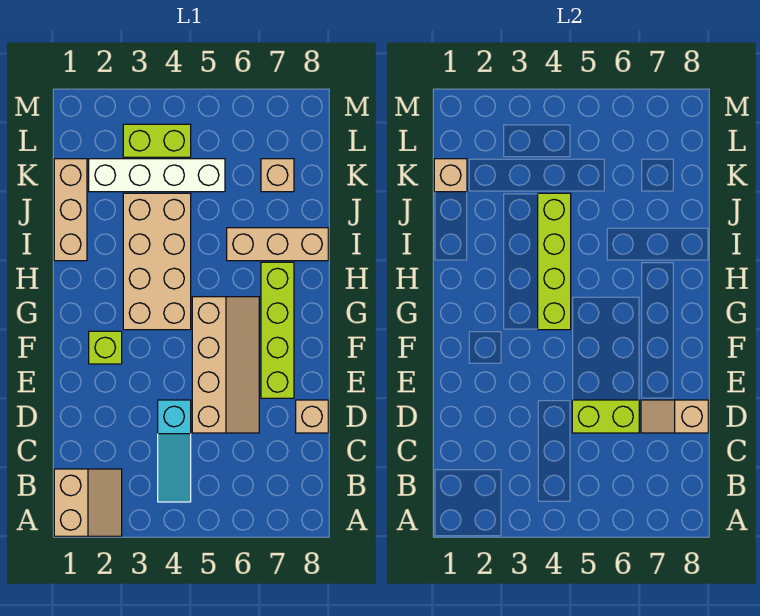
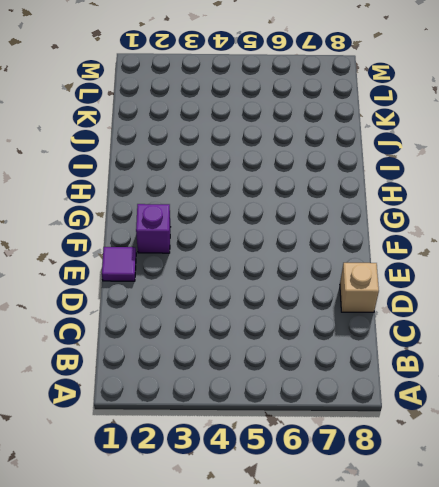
purple tile E1 level 1 -> none
purple brick F2 level 1 -> lime brick F2 level 1
none -> tan slope A1:B2 level 1 top 1
none -> cyan slope B4:D4 level 1 top D
none -> tan slope D5:G6 level 1 top 5

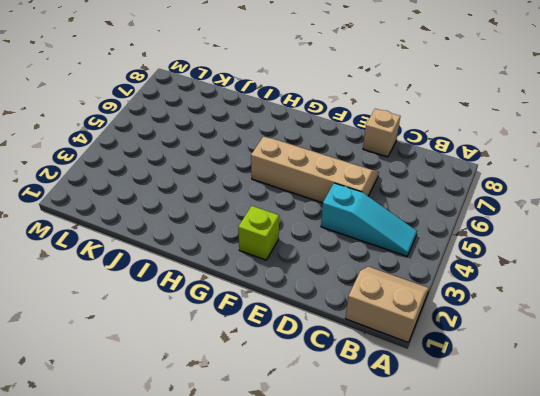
none -> lime brick E7:H7 level 1
none -> tan brick G3:J4 level 1
none -> tan brick I1:K1 level 1

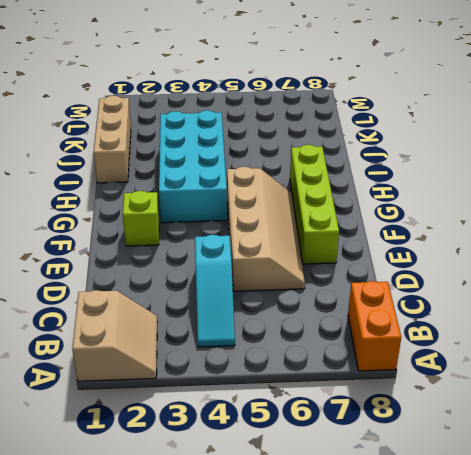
orange brick A8:B8 level 1 -> none
cyan brick G3:J4 level 1 -> tan brick G3:J4 level 1
none -> tan brick D8 level 1
none -> tan brick I6:I8 level 1
none -> white brick K2:K5 level 1

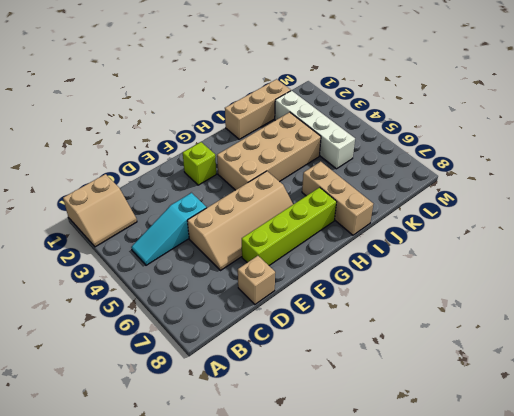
none -> tan brick K7 level 1
none -> lime brick L3:L4 level 1
none -> lime brick D5:D6 level 2

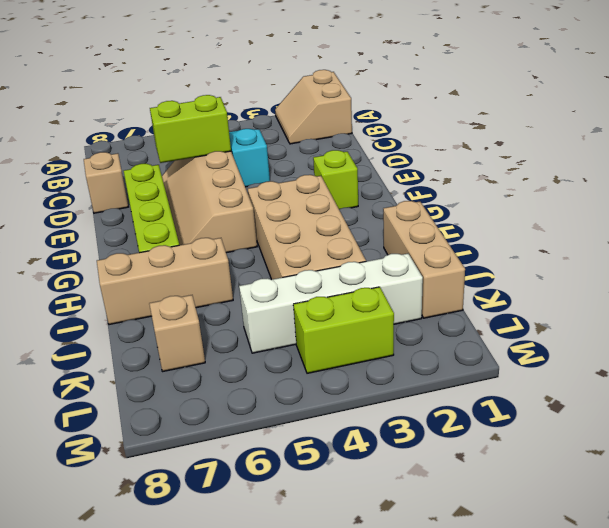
none -> tan slope D7:D8 level 2 top 8
none -> lime brick G4:J4 level 2
none -> tan brick K1 level 2

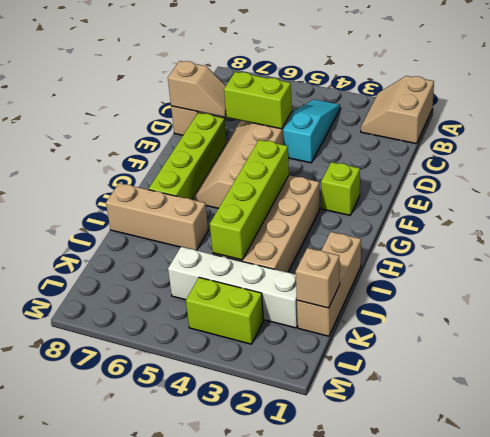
none -> tan brick K7 level 1

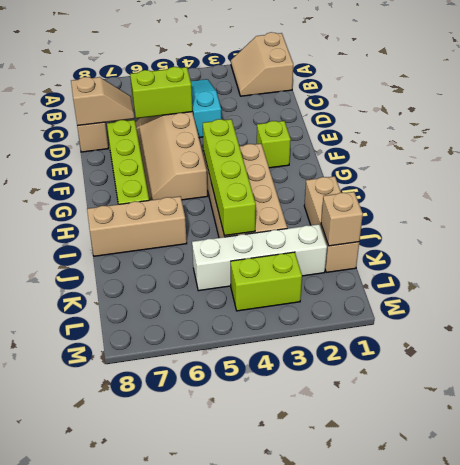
none -> tan brick K7 level 1

